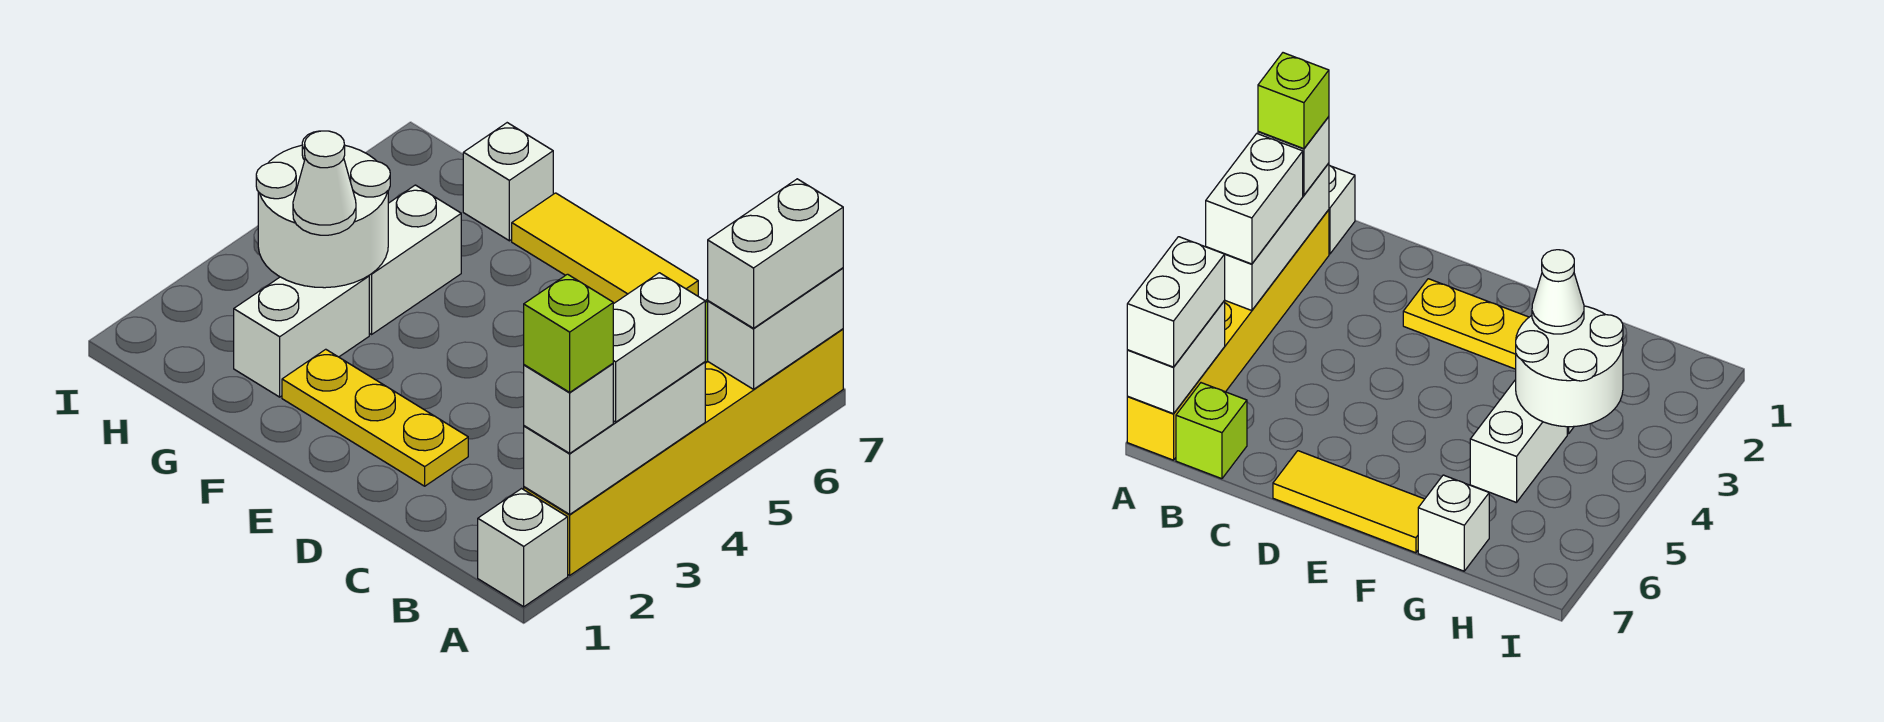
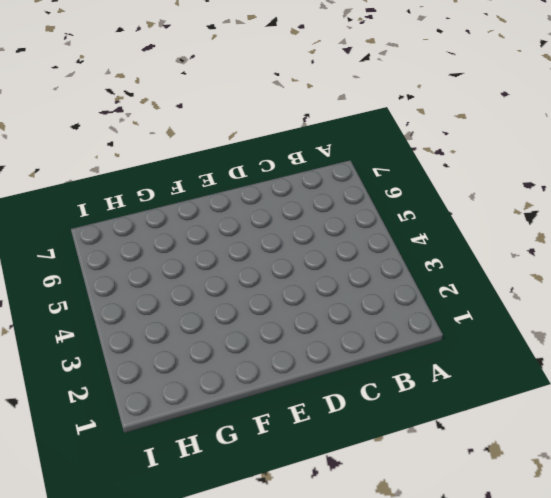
none -> white brick A1 level 1
none -> yellow brick A2:A7 level 1
none -> lime brick B7 level 1

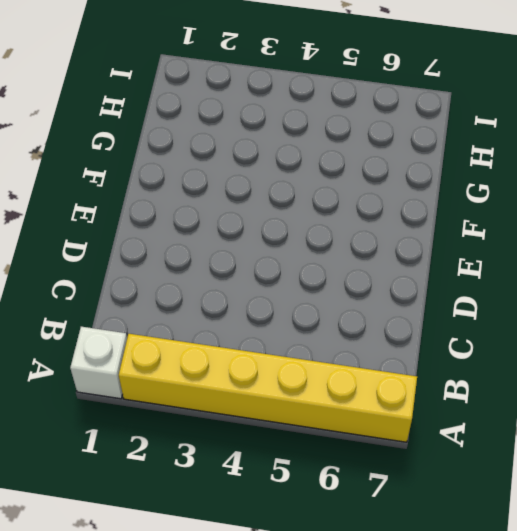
none -> lime brick B7 level 1
none -> yellow plate D2:F2 level 1
none -> yellow tile D7:F7 level 1

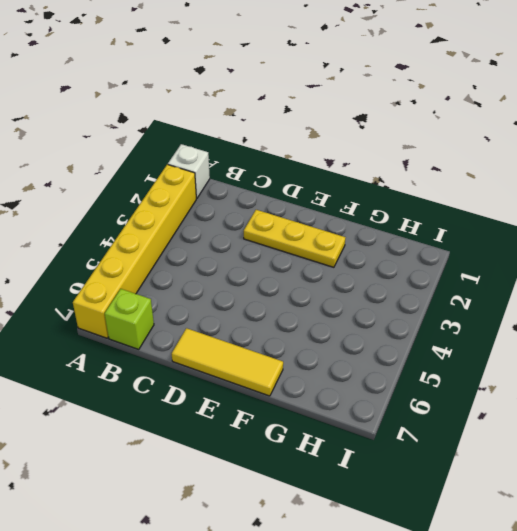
none -> white brick G2:G3 level 1
none -> white brick G4:G5 level 1
none -> white brick G7 level 1

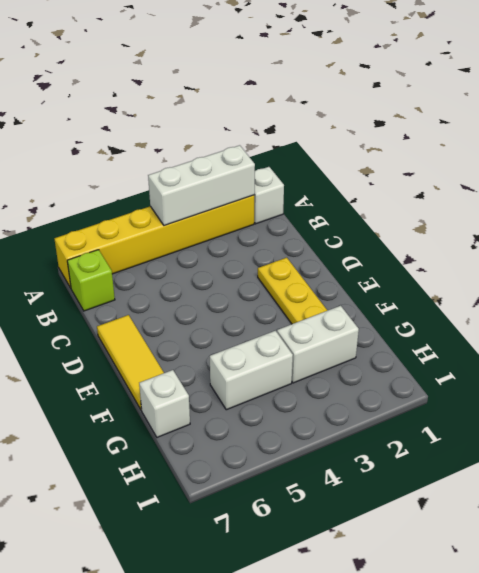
none -> white brick A6:A7 level 2
none -> white round brick G3:H4 level 2
none -> white brick A2 level 3

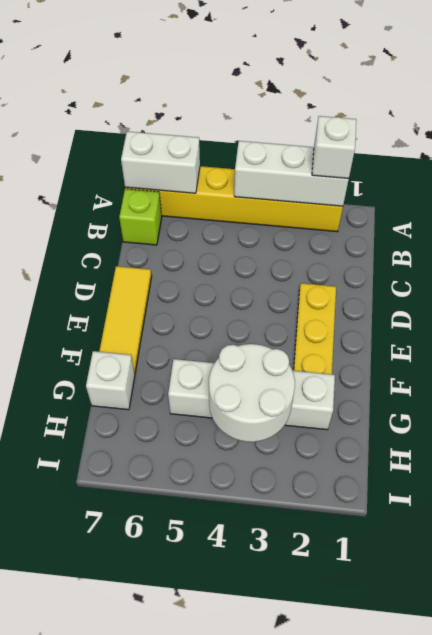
none -> white brick A1 level 1
none -> white brick A3:A4 level 3
none -> white brick A6:A7 level 3

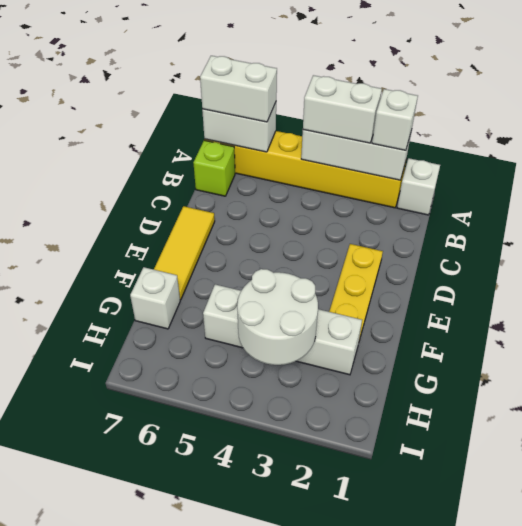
none -> white cone G3 level 3
none -> lime brick A2 level 4

